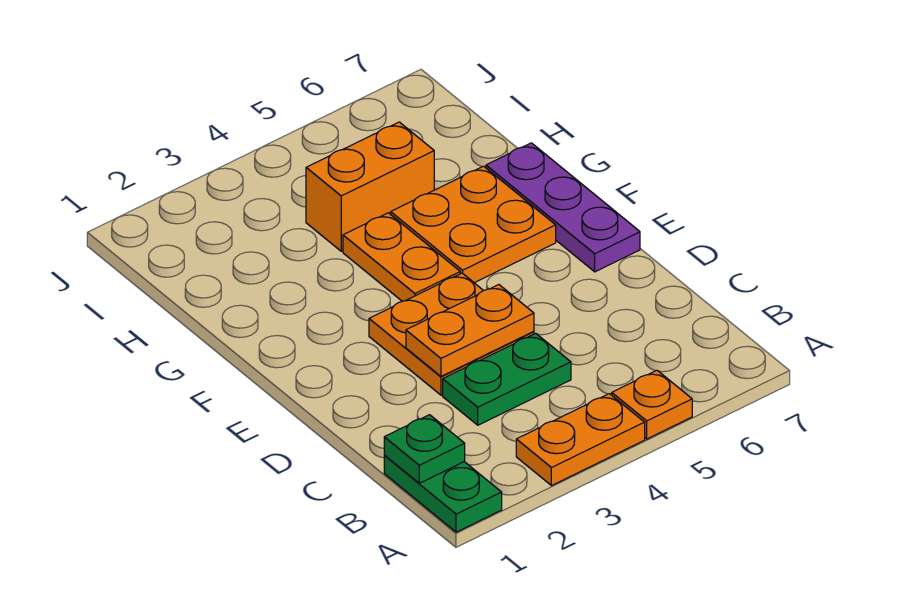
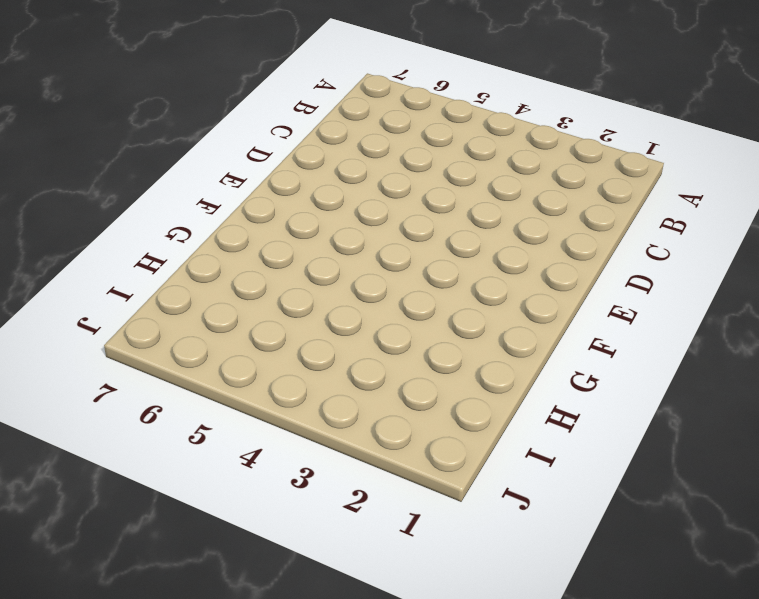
none -> green plate A1:B1 level 1
none -> orange plate A3:A4 level 1

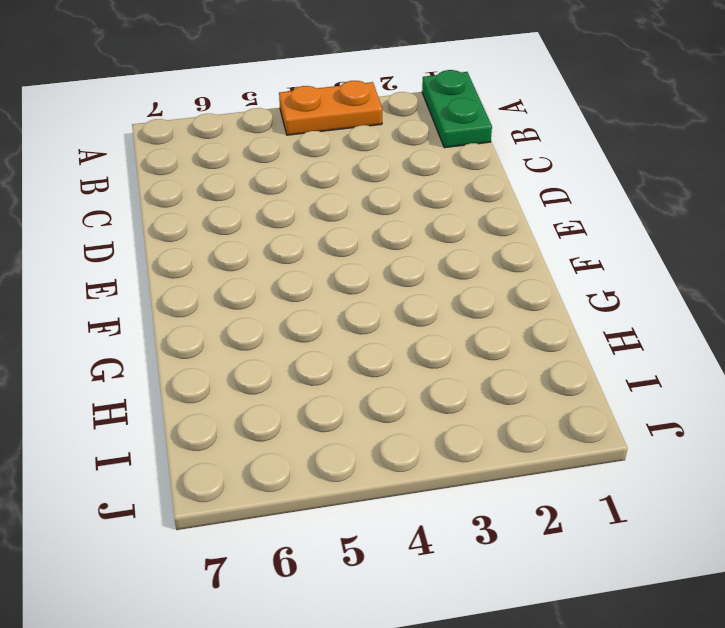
none -> orange plate A5 level 1
none -> green plate C3:C4 level 1

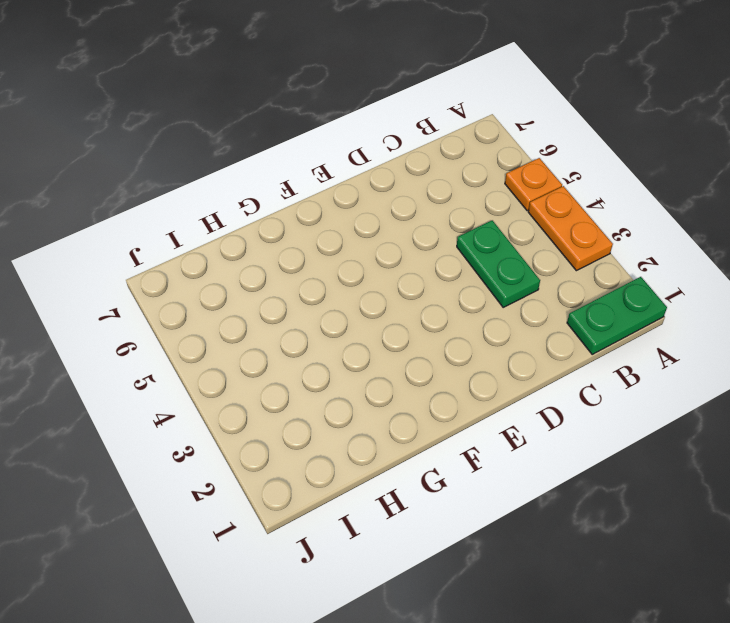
none -> orange plate D3:E4 level 1
none -> purple plate E7:G7 level 1

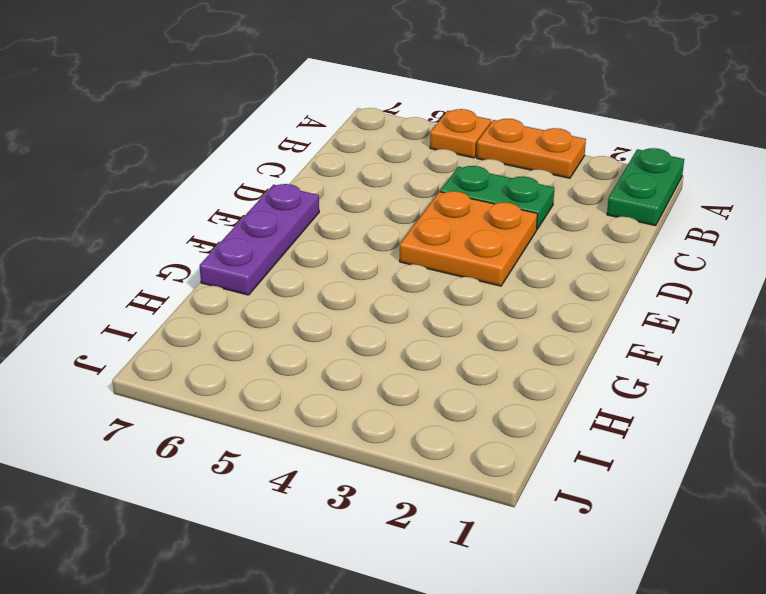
none -> orange plate F4:G4 level 1
none -> orange plate F5:G6 level 1

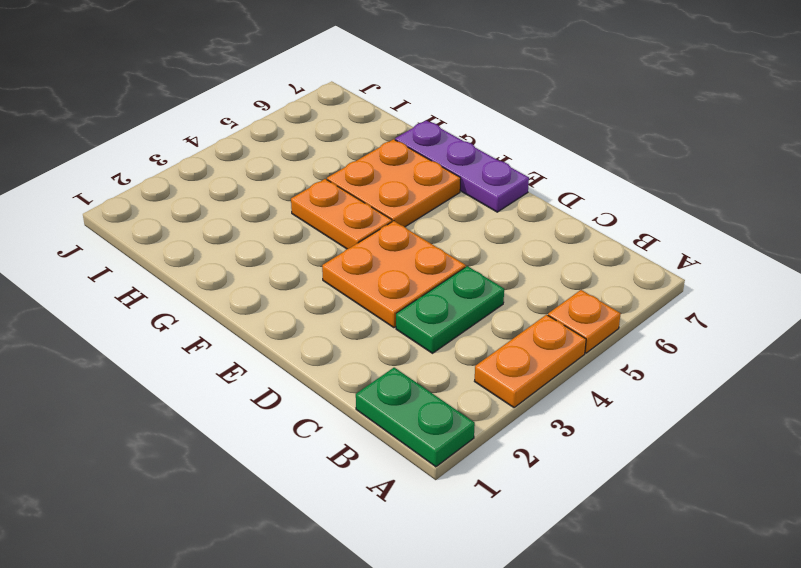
none -> orange brick H4:H5 level 1
none -> green plate B1 level 2

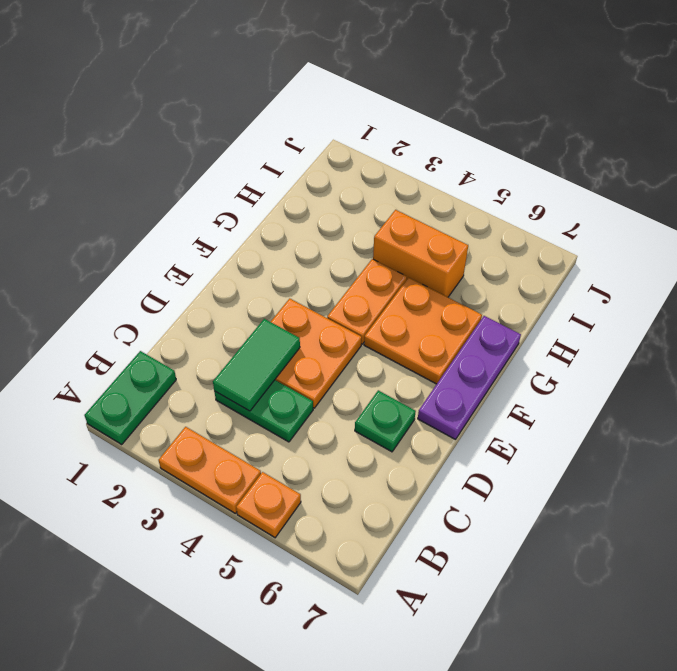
green tile C3:D3 level 2 -> orange plate D3:D4 level 2
green plate D6 level 1 -> green plate B1 level 2

